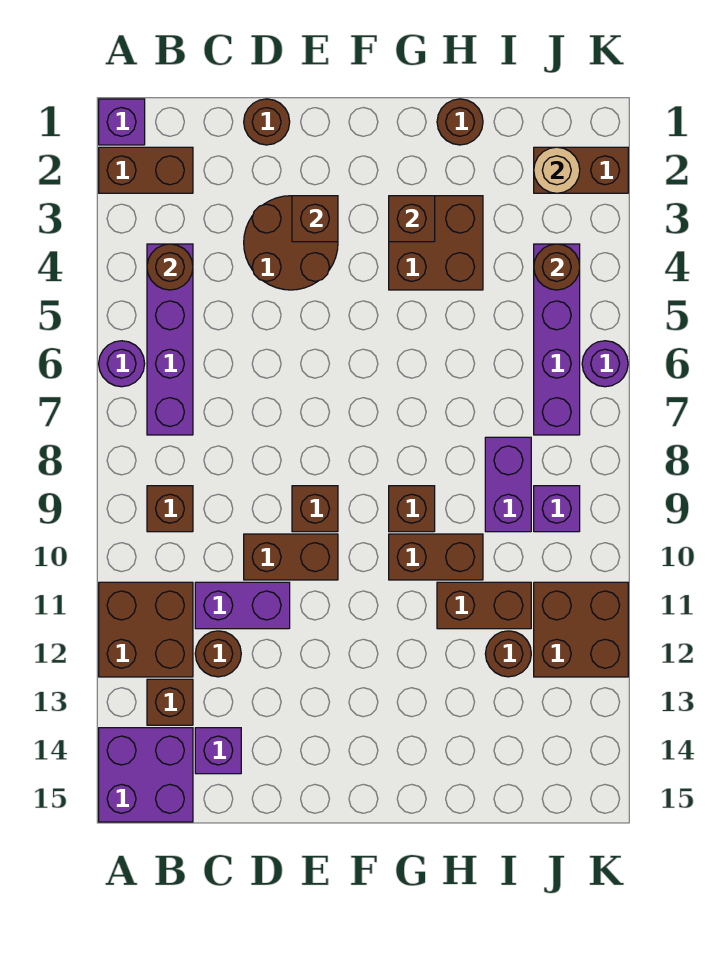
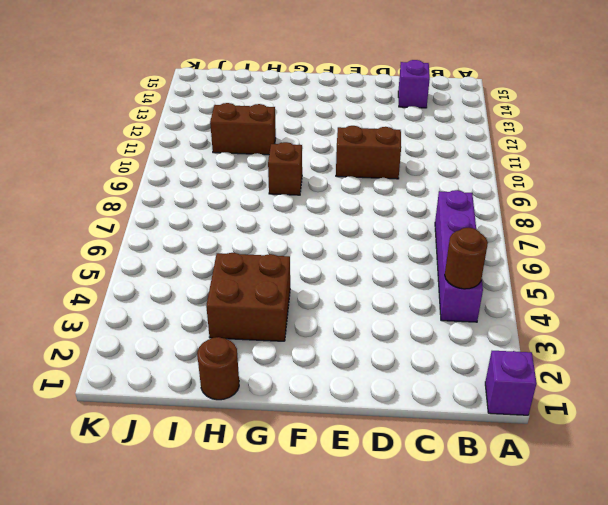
none -> brown brick A2:B2 level 1
none -> purple round brick A6 level 1
none -> brown brick A11:B12 level 1
none -> purple brick A14:B15 level 1

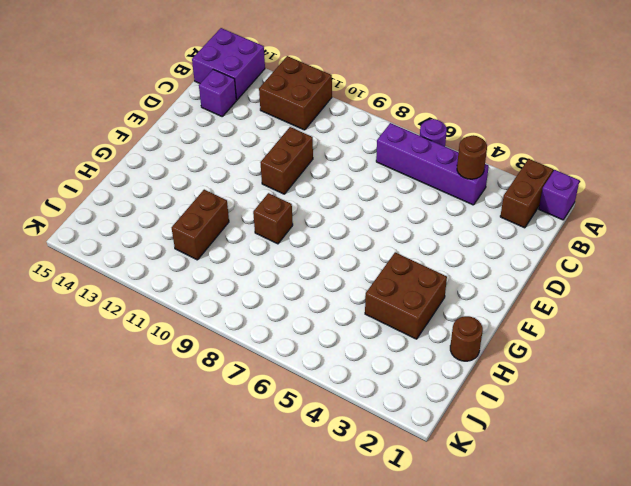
none -> brown brick B9 level 1
none -> brown brick B13 level 1
none -> purple brick C11:D11 level 1
none -> brown round brick C12 level 1

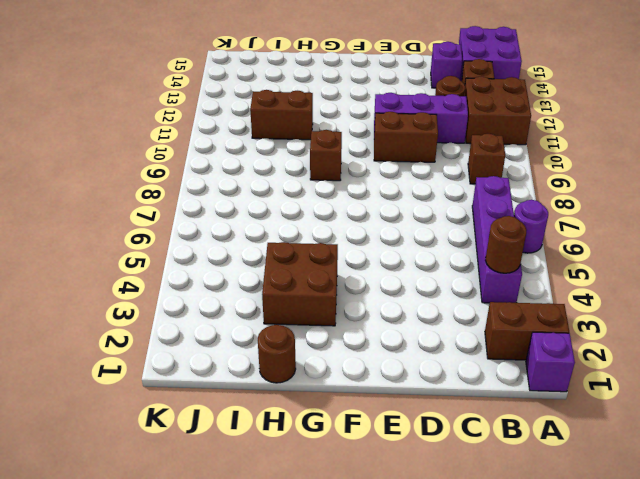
purple brick C11:E11 level 1 -> purple brick C11:D11 level 1
none -> brown round brick D1 level 1
none -> brown round brick D3:E4 level 1
none -> brown brick E9 level 1
none -> brown brick G10:H10 level 1

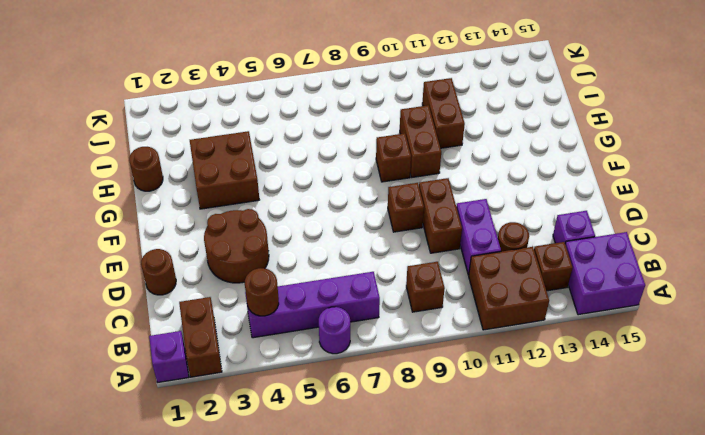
none -> purple brick I8:I9 level 1
none -> brown round brick I12 level 1
none -> brown brick J2:K2 level 1
none -> purple brick J4:J7 level 1

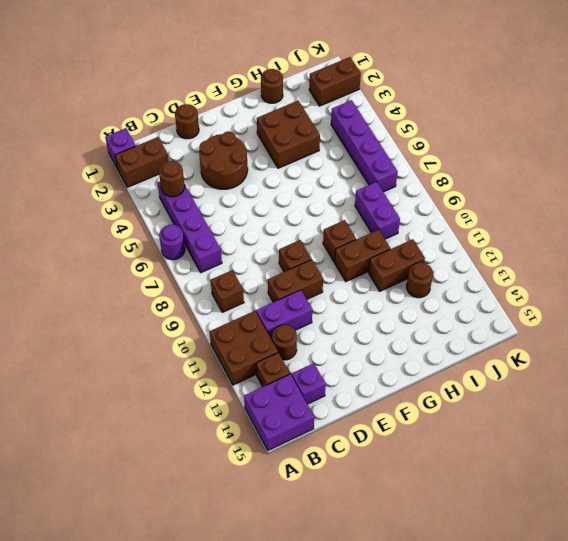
none -> purple brick J9 level 1
none -> brown brick J11:K12 level 1
none -> purple round brick K6 level 1
none -> brown brick E3 level 2

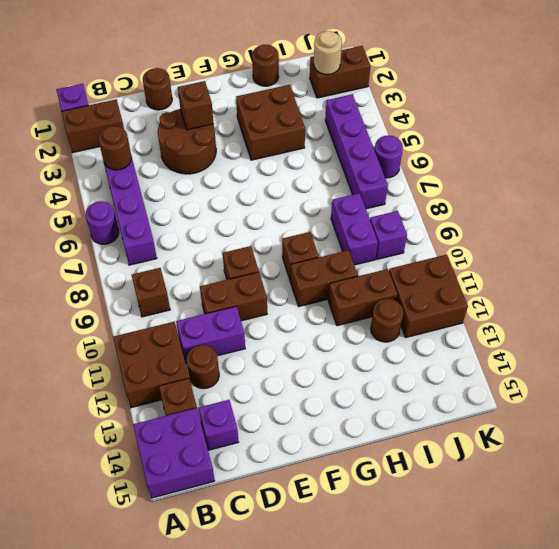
none -> brown brick G3 level 2
none -> brown round brick J4 level 2

